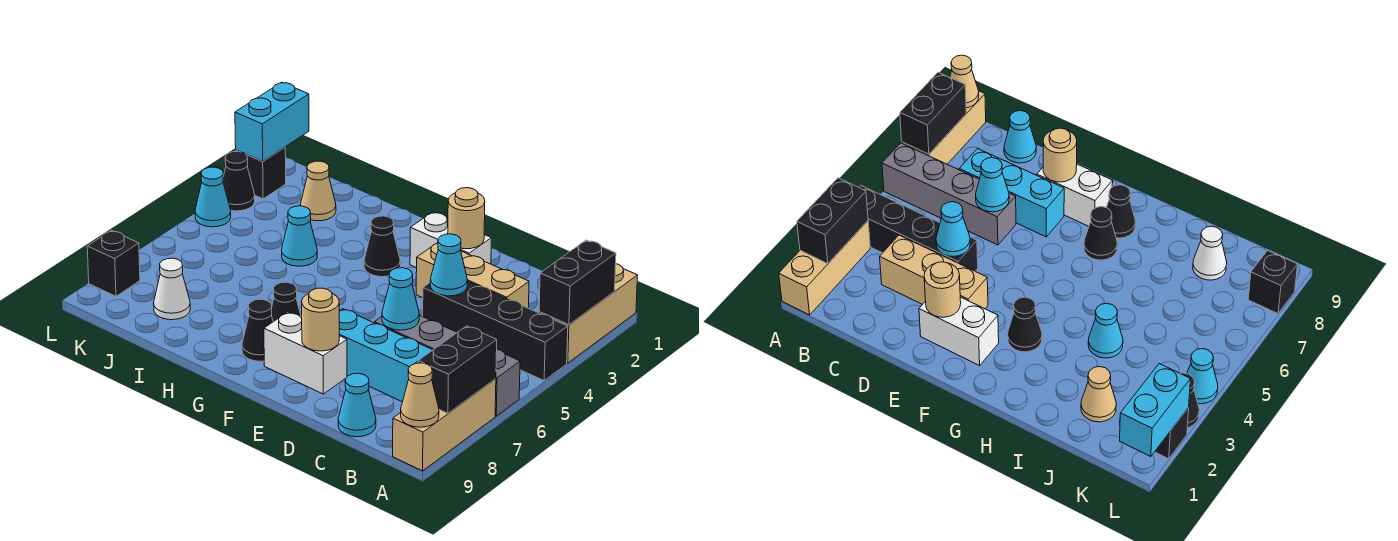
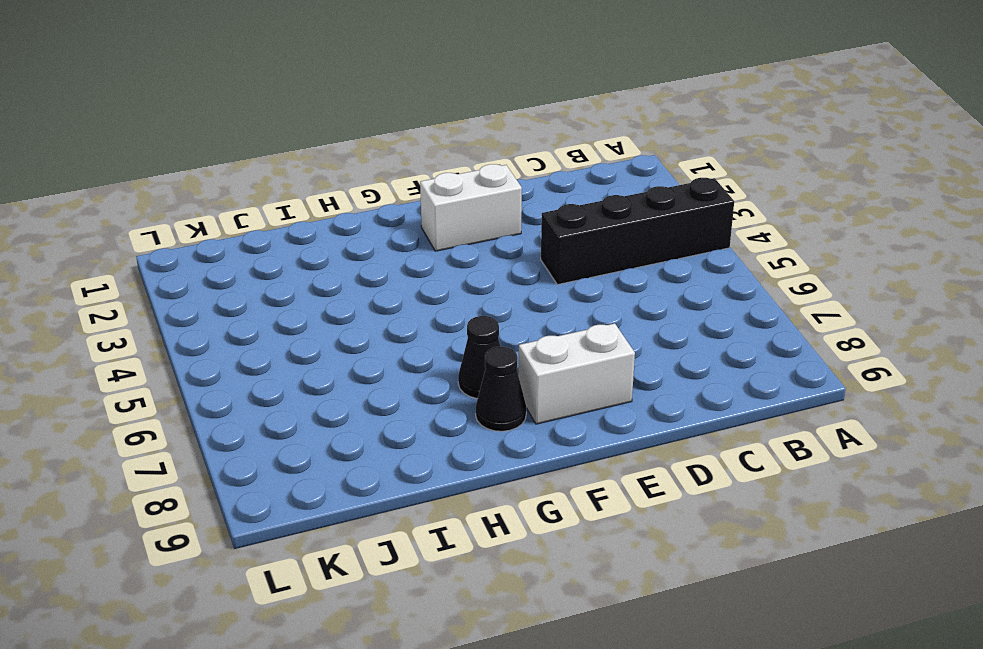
none -> tan brick A1:A3 level 1
none -> grey brick A6:D6 level 1
none -> tan brick A7:A9 level 1

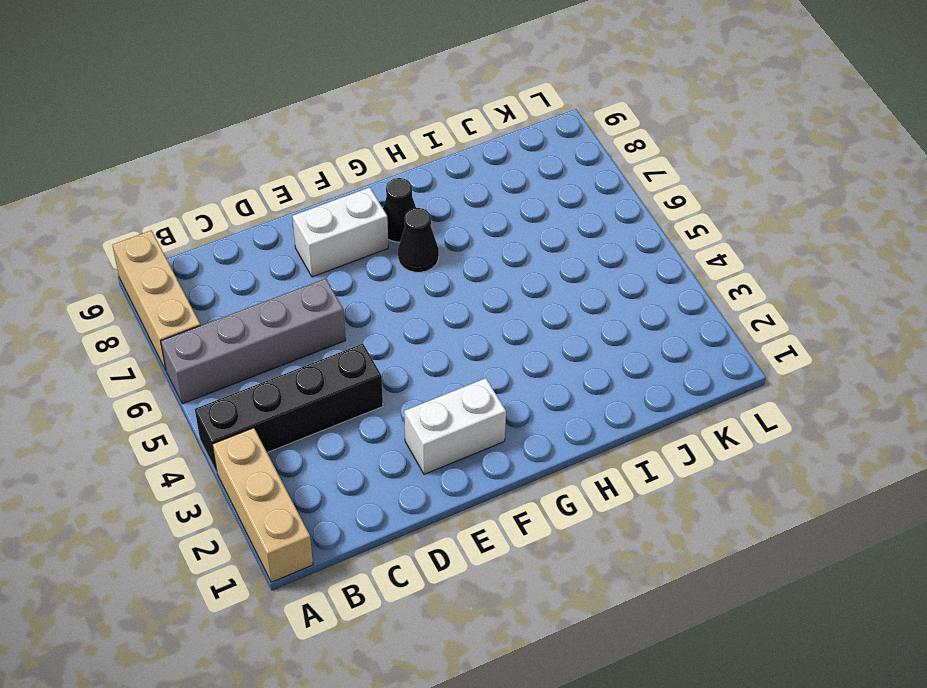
none -> tan brick C3:E3 level 1
none -> cyan brick C7:E7 level 1
none -> cyan cone C9 level 1

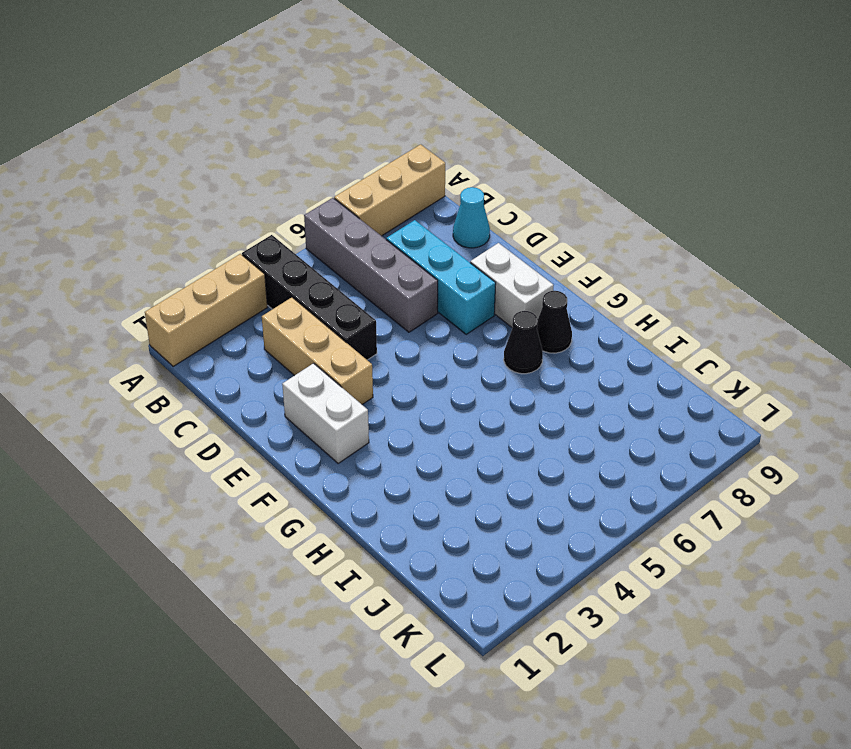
none -> black cone G3 level 1
none -> cyan cone I4 level 1
none -> tan cone J2 level 1

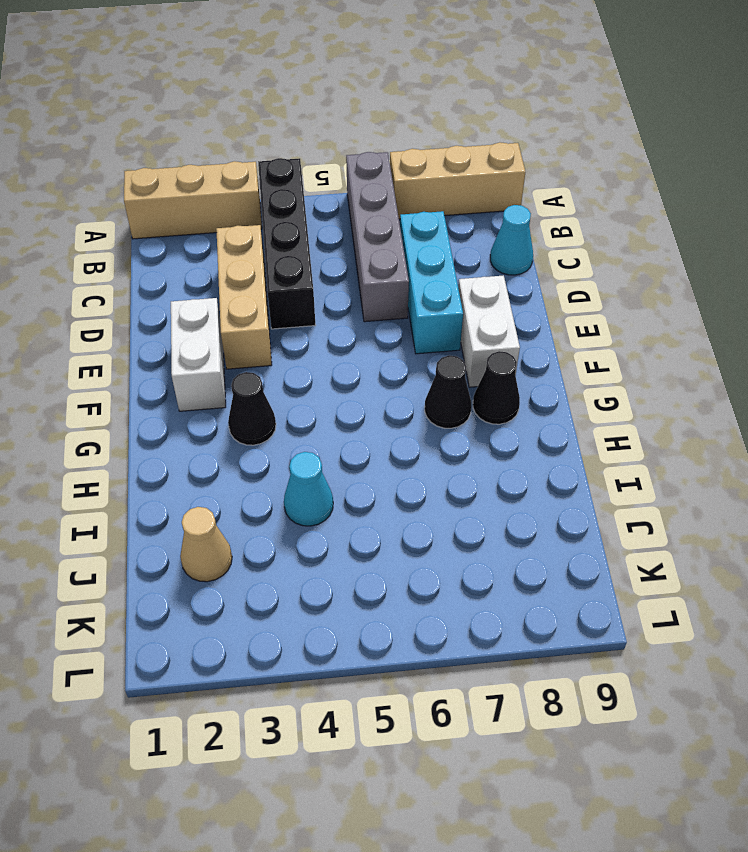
none -> white cone J8 level 1
none -> black brick L2 level 1
none -> black cone L3 level 1

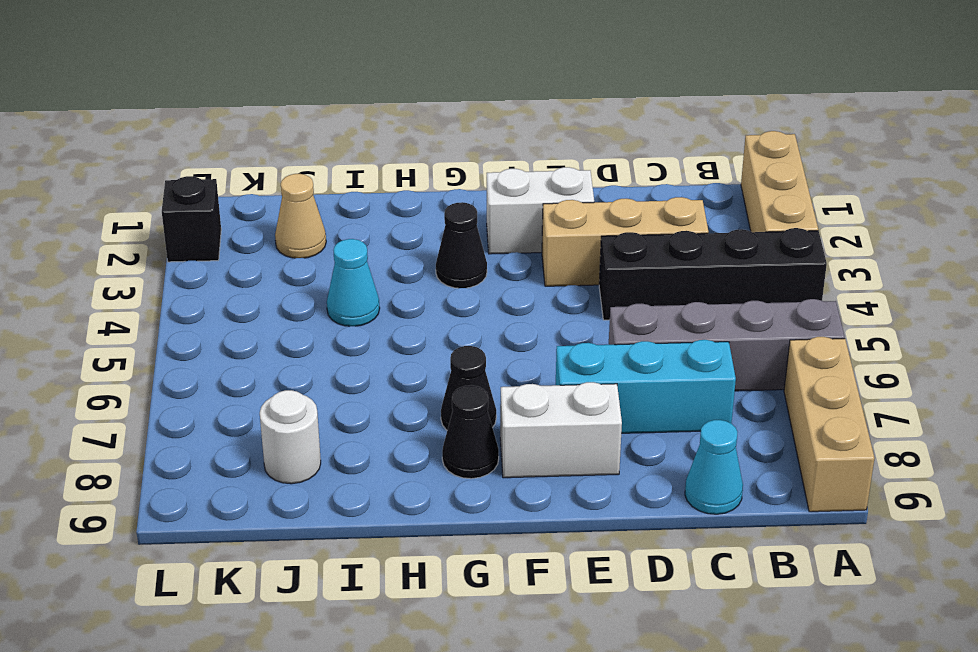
white round brick J8 level 1 -> white cone J8 level 1
none -> black cone L3 level 1
none -> cyan cone L4 level 1
none -> black brick L8 level 1

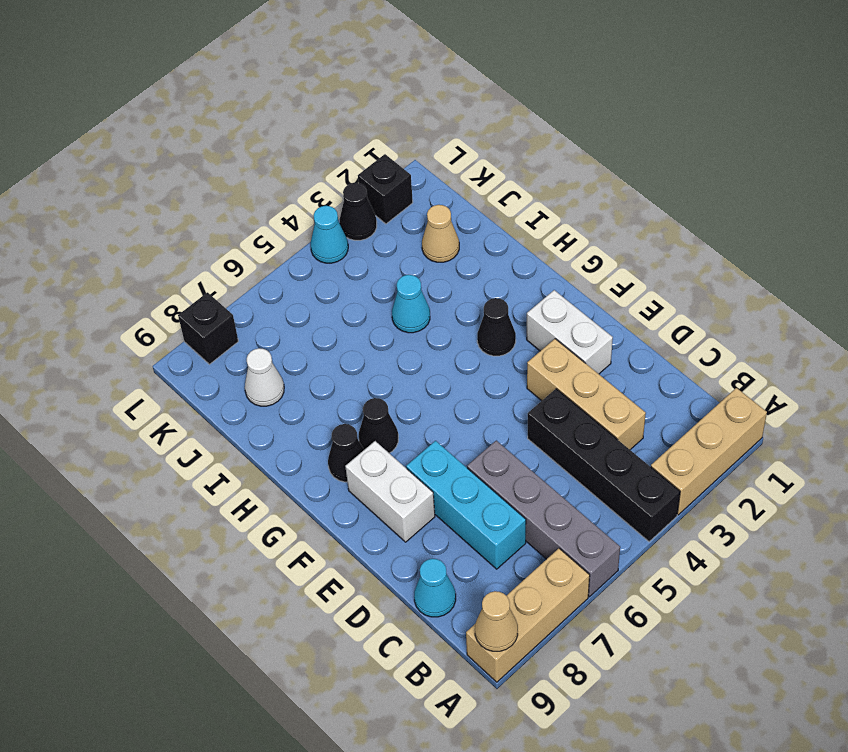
none -> black brick A2:A3 level 2
none -> black brick A7:A8 level 2
none -> cyan cone D4 level 2

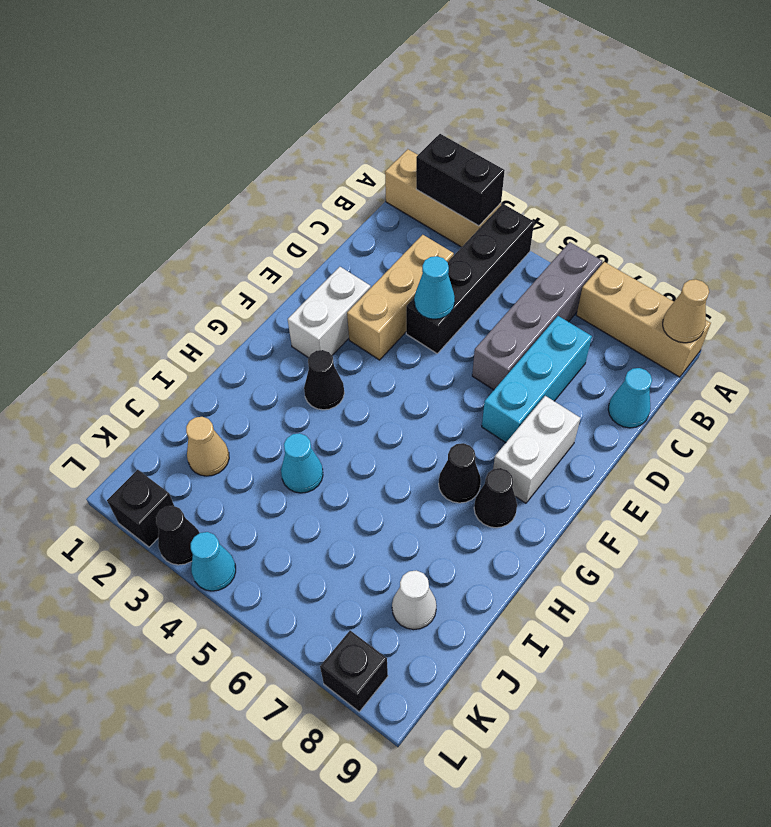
none -> black brick A7:A8 level 2
none -> cyan cone D6 level 2
none -> tan round brick E2 level 2

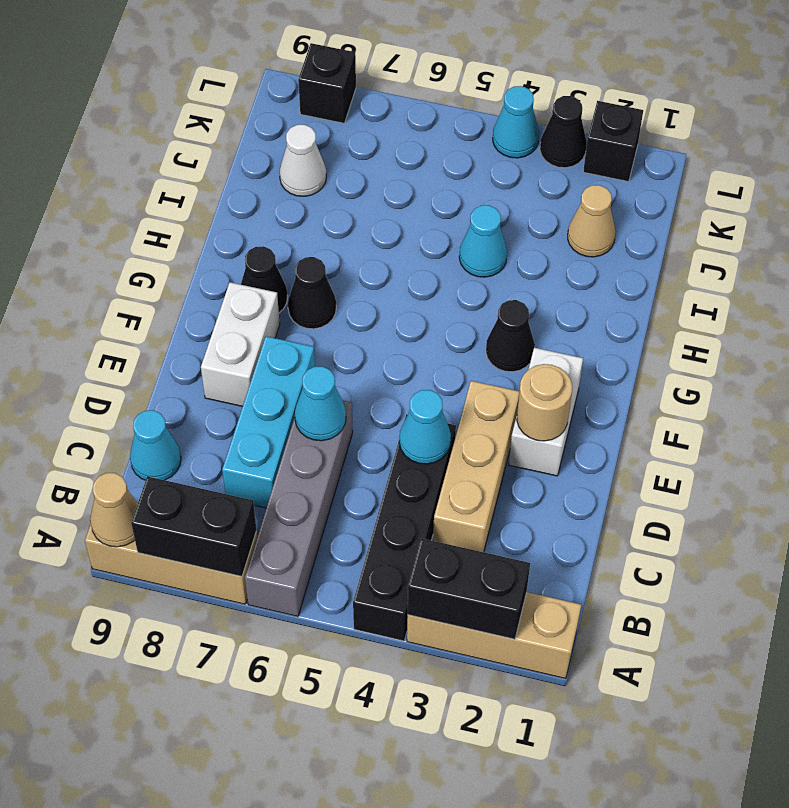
none -> tan round brick E8 level 2
none -> cyan brick L1:L2 level 2

